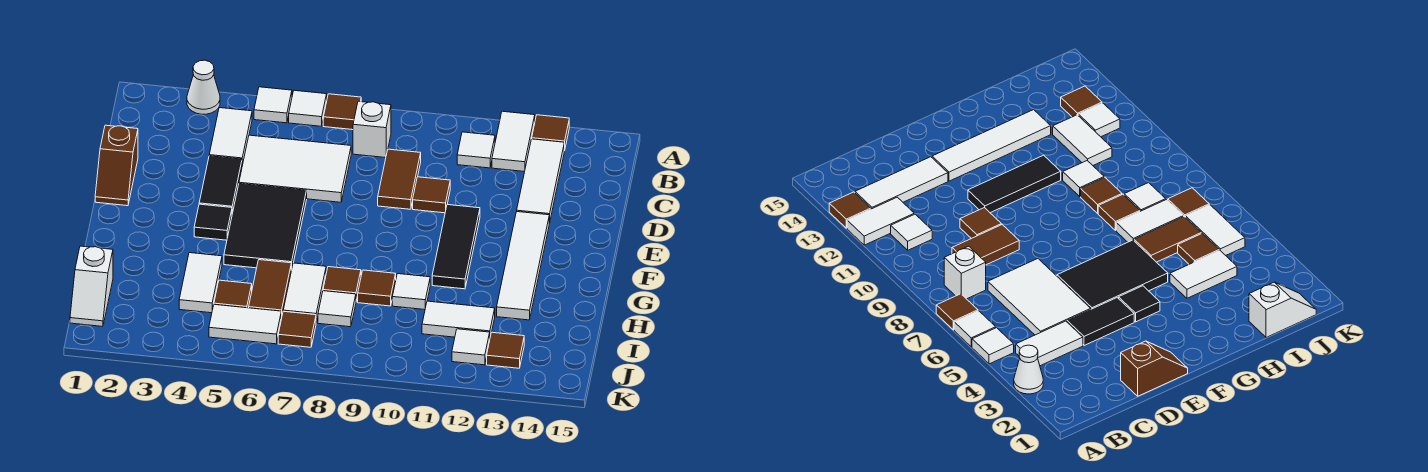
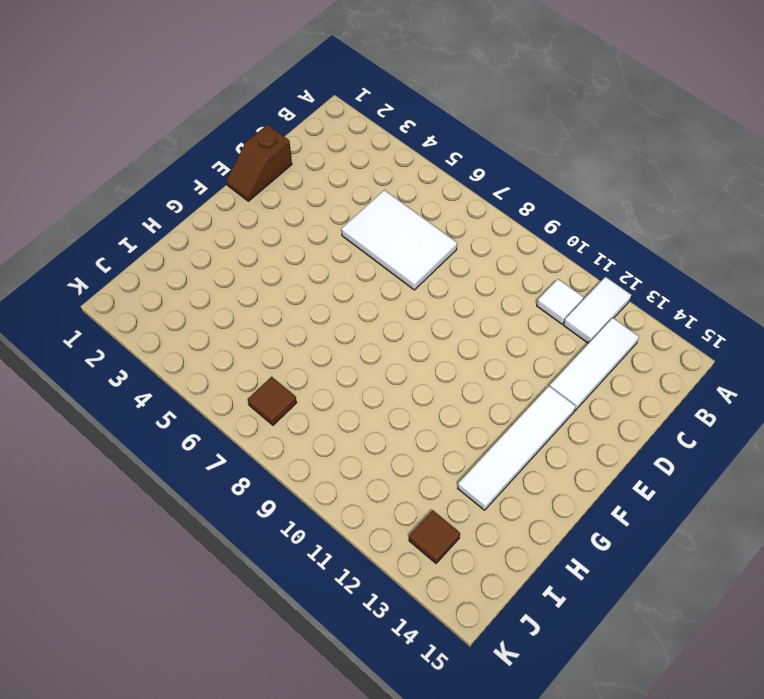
none -> white cone A3 level 1
none -> white tile A5 level 1
none -> white tile A6 level 1
none -> brown tile A7 level 1

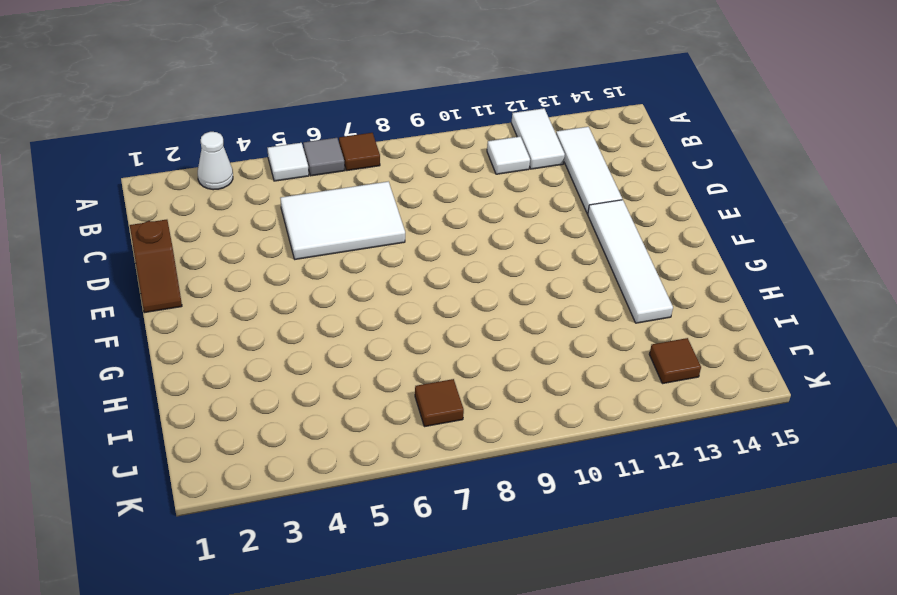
grey tile A6 level 1 -> white tile A6 level 1
none -> brown tile A13 level 1
none -> white tile B4:C4 level 1
none -> white brick B8 level 1
none -> brown tile C9:D9 level 1

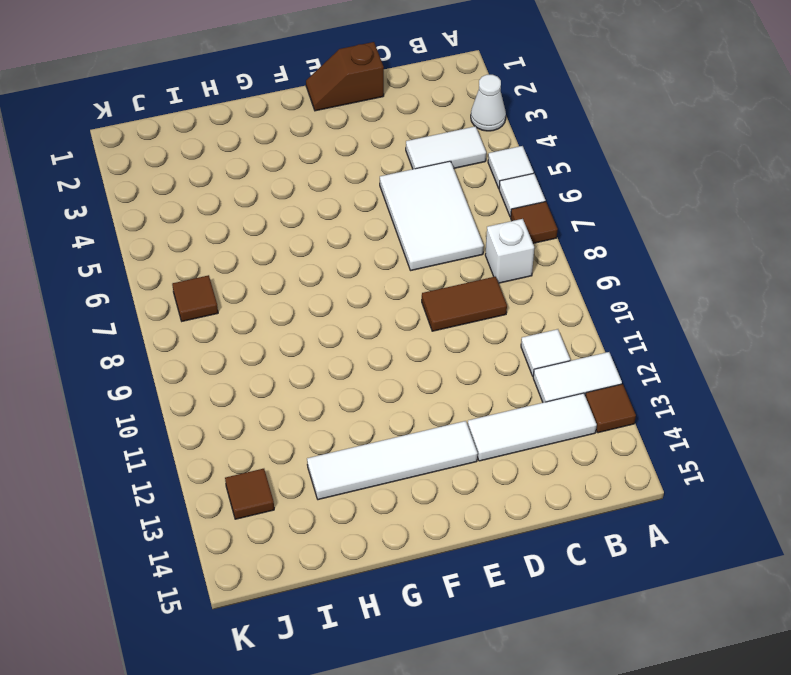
none -> black tile D4:E4 level 1
none -> brown tile D10 level 1
none -> black tile E5:G6 level 1
none -> black tile E11:G11 level 1

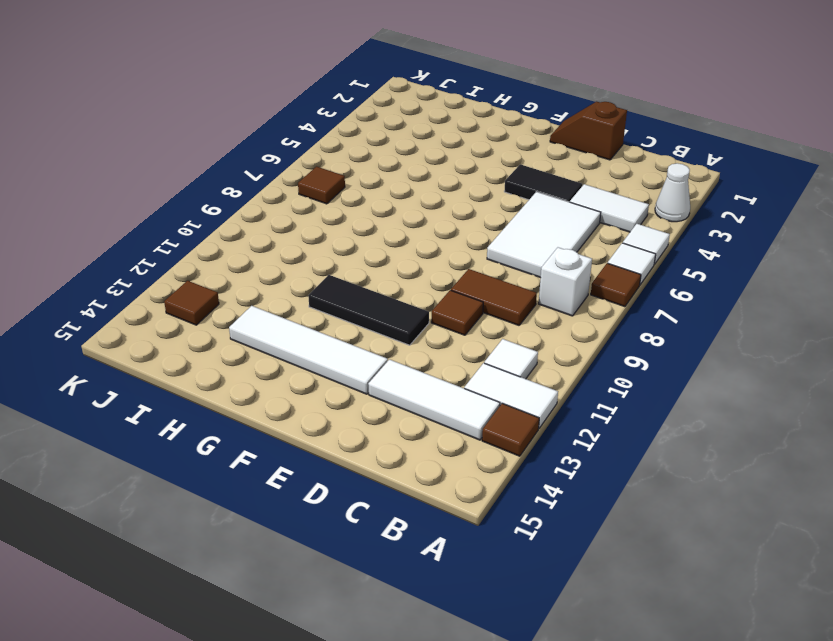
none -> black tile E5:G6 level 1
none -> black tile F4 level 1
none -> white tile H4:I4 level 1
none -> brown tile H6:I6 level 1

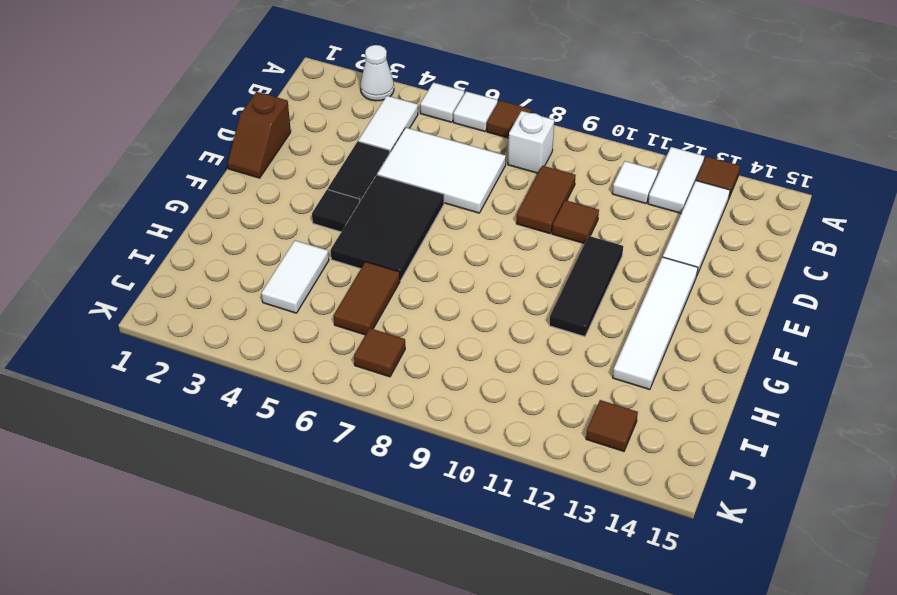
none -> white tile H7:I7 level 1
none -> brown tile H8 level 1
none -> brown tile H9 level 1
none -> white tile H10 level 1

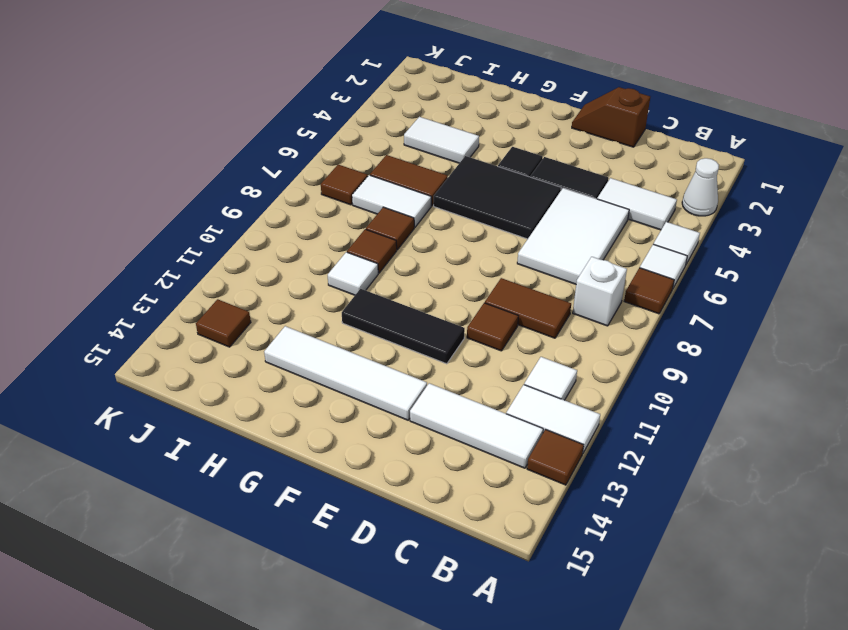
none -> white slope I1:J1 level 1 top I
none -> brown tile I5 level 1
none -> white tile I8 level 1
none -> white tile I11:I12 level 1

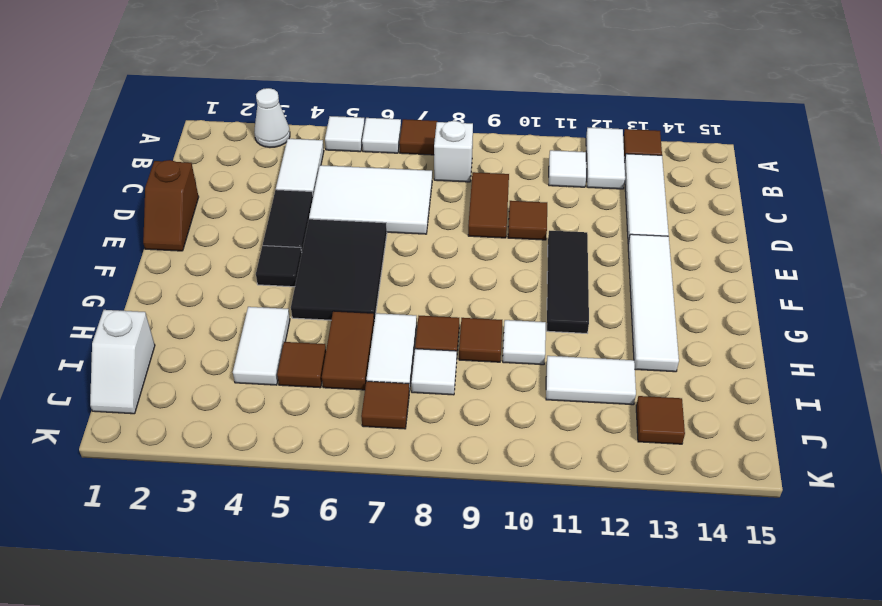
none -> white tile J5:J6 level 1
none -> white tile J12 level 1

